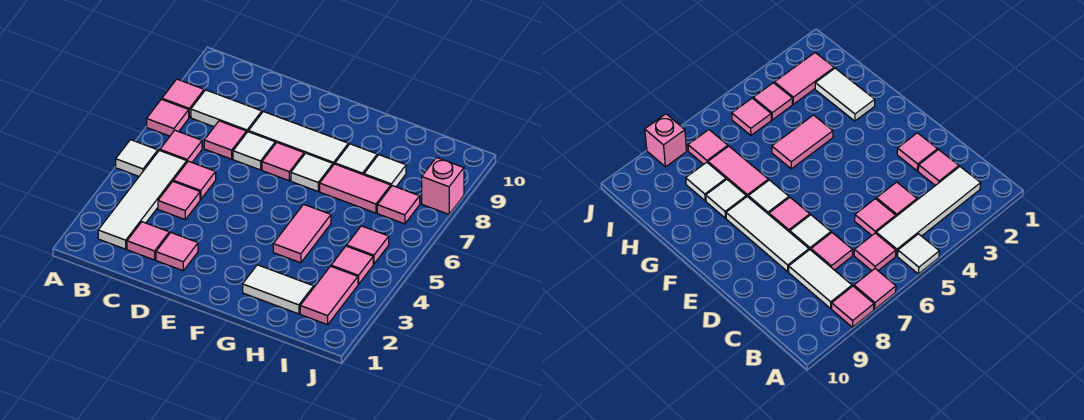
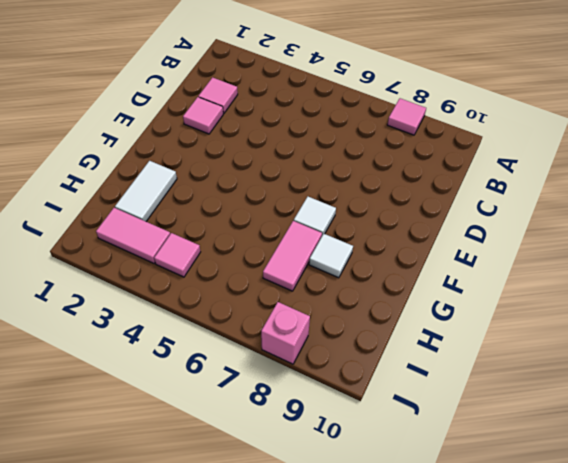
none -> white tile A5 level 1
none -> pink tile A7 level 1
none -> white tile B2:B5 level 1

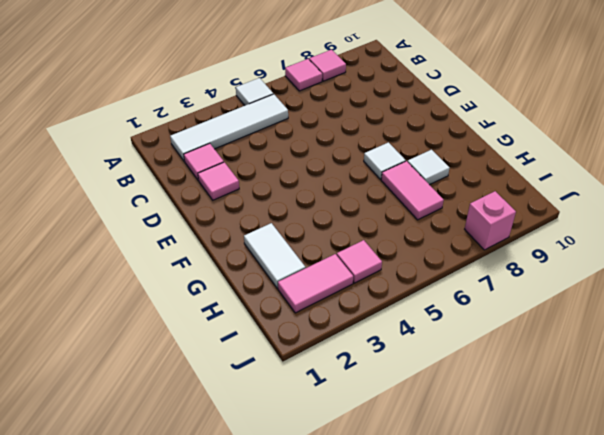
none -> pink tile B6 level 1
none -> white tile B8:C8 level 1
none -> pink tile C4 level 1

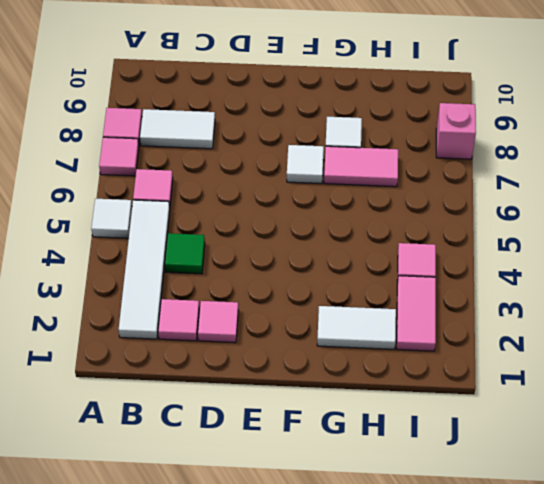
green tile C4 level 1 -> pink tile C4 level 1
none -> pink tile C5 level 1
none -> pink tile C7 level 1
none -> white tile D7 level 1

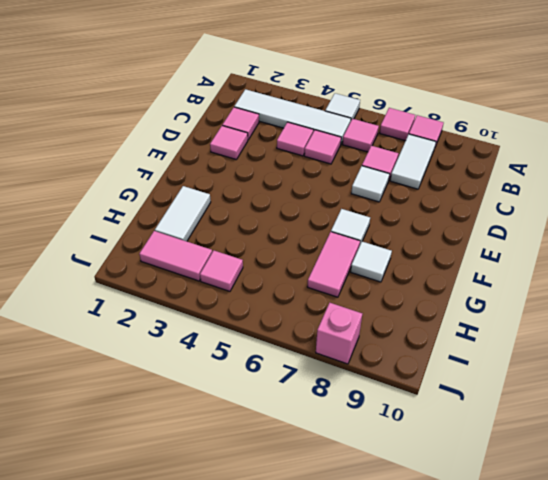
none -> white tile D8:F8 level 1
none -> pink tile E7 level 1
none -> pink tile G4:G5 level 1

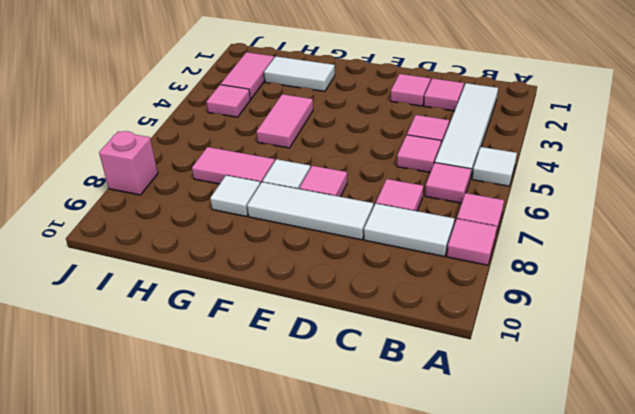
none -> white tile D7 level 1
none -> white tile H8 level 1
none -> pink tile I5 level 1

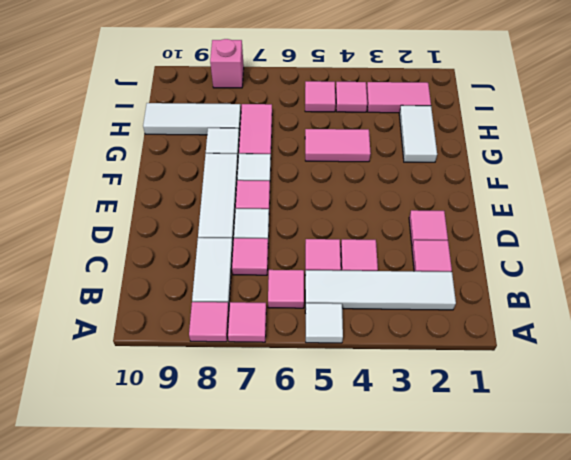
white tile H8:H10 level 1 -> white tile H8 level 1
none -> pink tile I7 level 1

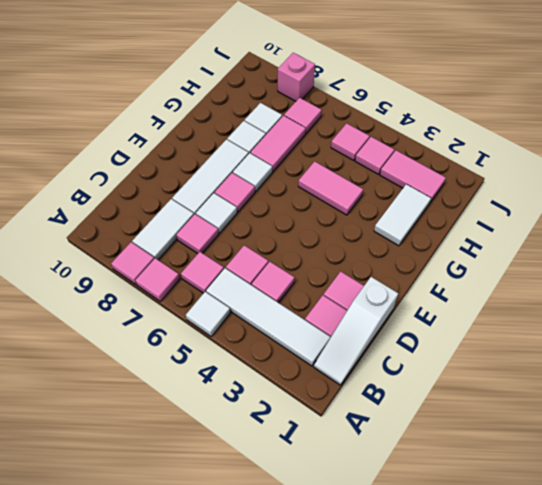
white slope B1:D1 level 1 top D -> none

